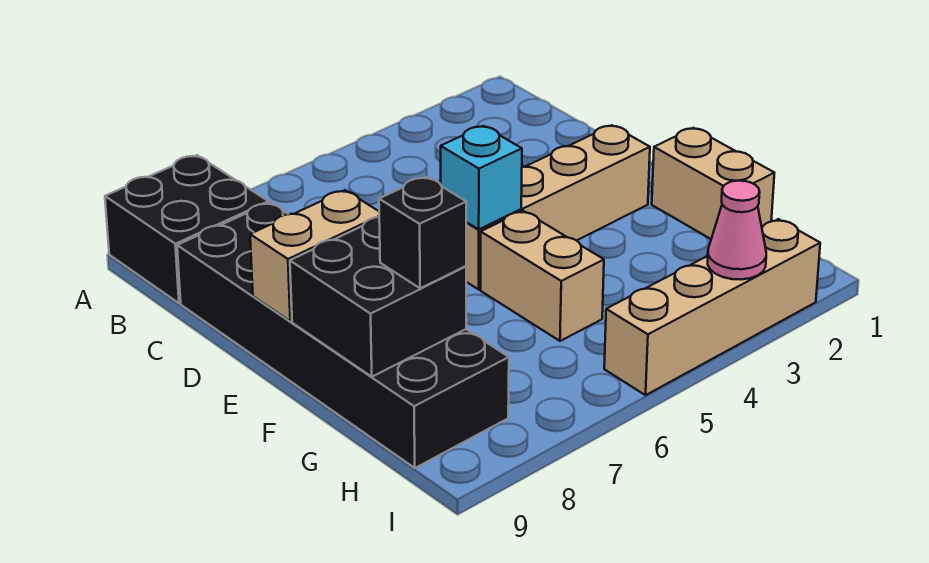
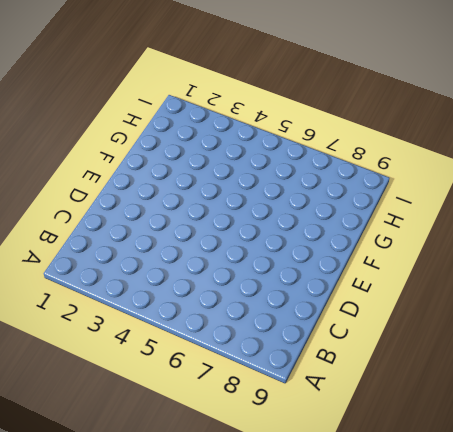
none -> black brick A8:B9 level 1
none -> black brick C8:H9 level 1

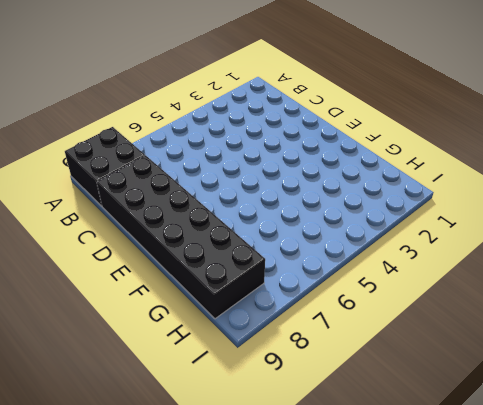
none -> tan brick E2:E5 level 1
none -> tan brick F1:G1 level 1

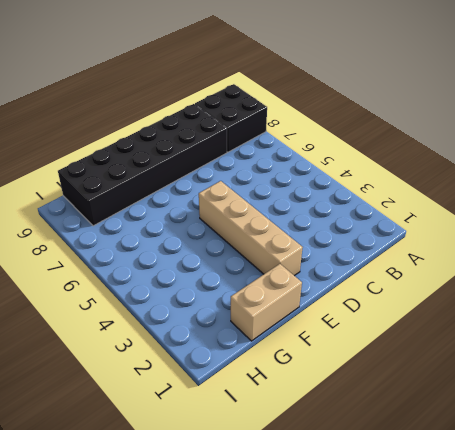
none -> tan brick F5:G5 level 1
none -> tan brick I2:I5 level 1

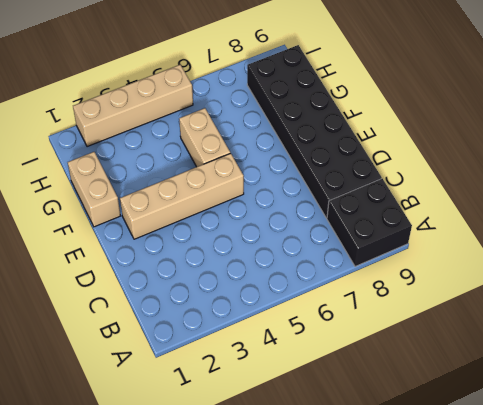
none -> cyan brick E5 level 2
none -> tan brick E8:E9 level 2

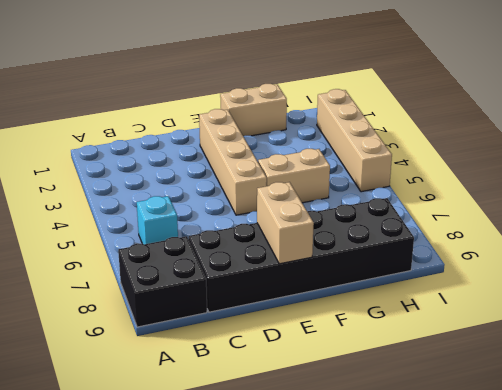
cyan brick B6 level 1 -> cyan brick E5 level 2
none -> black brick F8:G9 level 2
none -> pink cone I3 level 2

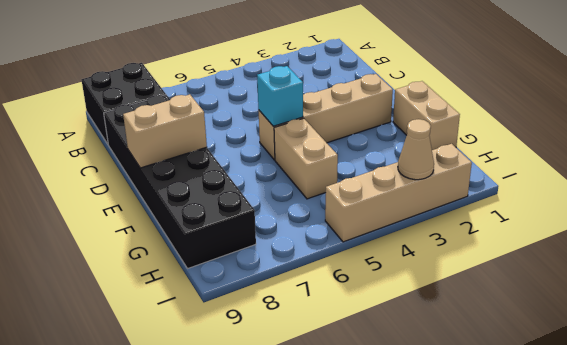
tan cone I3 level 2 -> pink cone I3 level 2
none -> black brick F8:G9 level 2
none -> black brick G8 level 3

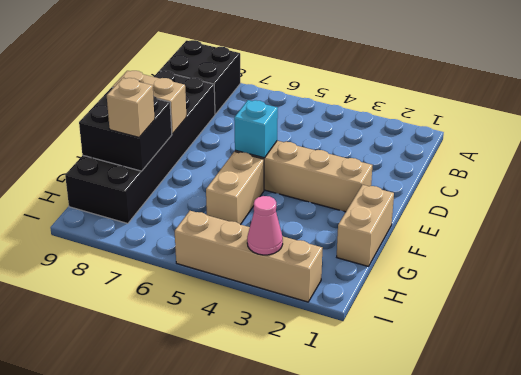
tan brick G8 level 3 -> black brick G8 level 3

